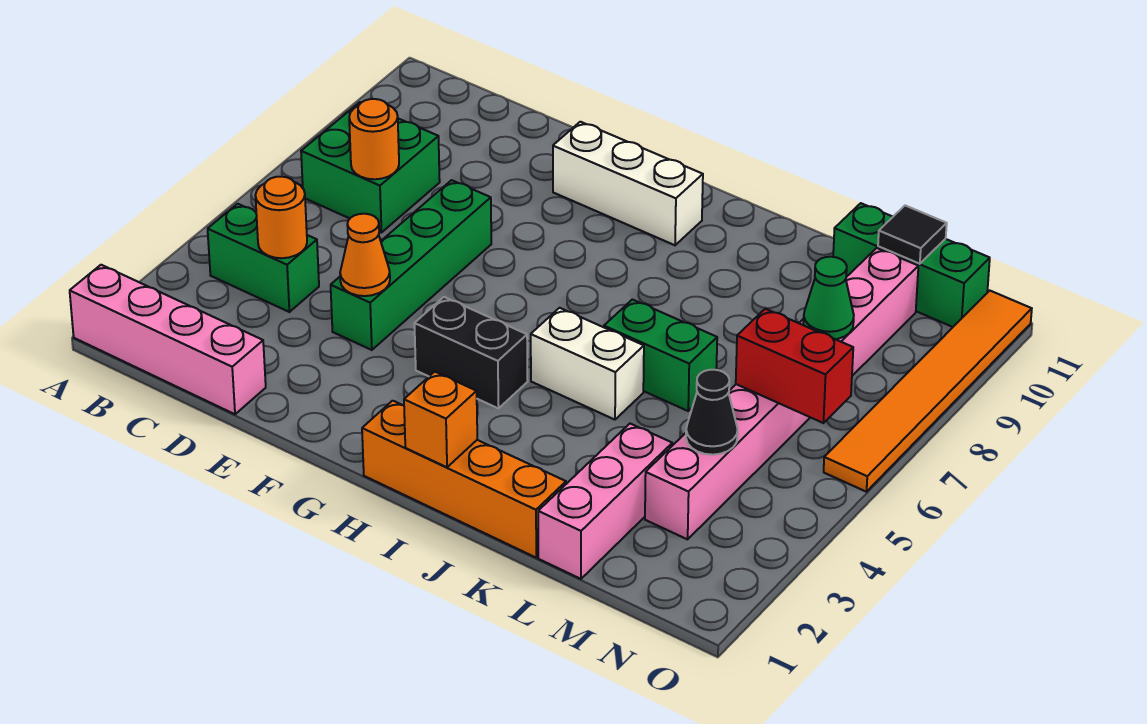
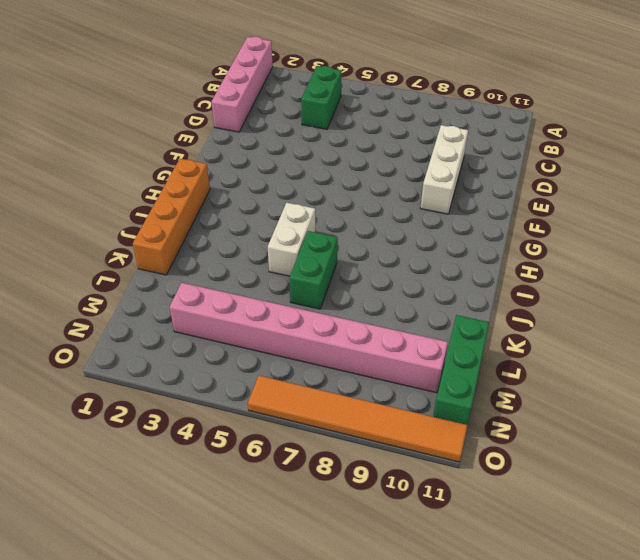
white brick D9:F9 level 1 -> white brick F10:H10 level 1
none -> green brick B7:C8 level 1
none -> green brick E4:E7 level 1
none -> black brick G4:H4 level 1

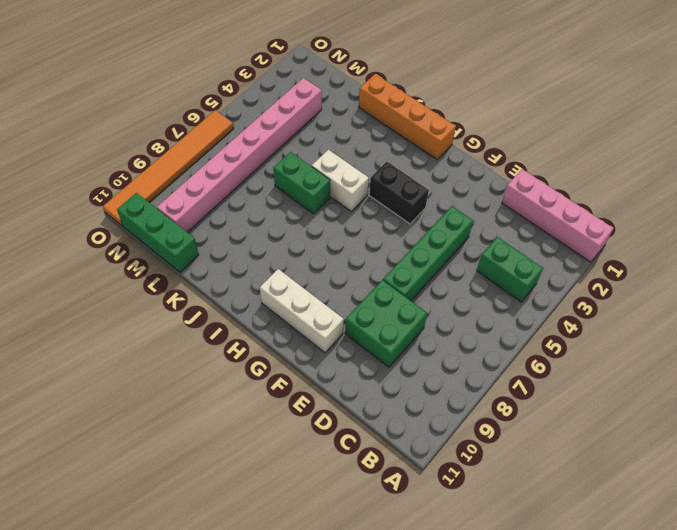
green brick D8:E9 level 1 -> green brick B7:C8 level 1
none -> pink brick L1:L3 level 1
none -> orange round brick C4 level 2
none -> orange round brick C7 level 2

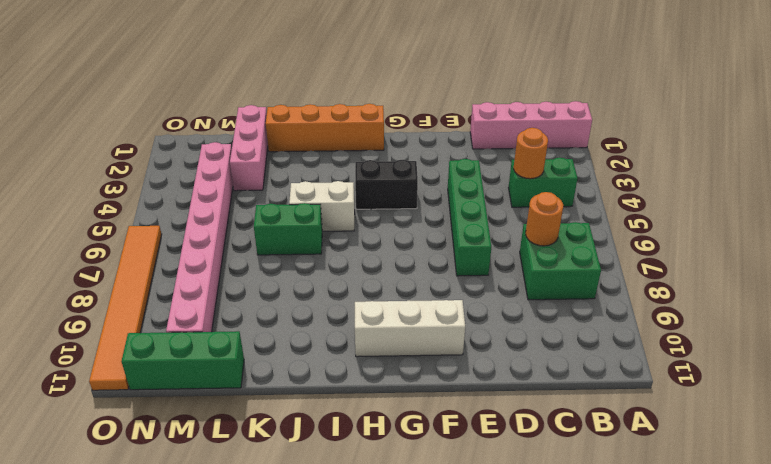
none -> orange cone E4 level 2
none -> orange brick I1 level 2
none -> black cone M4 level 2

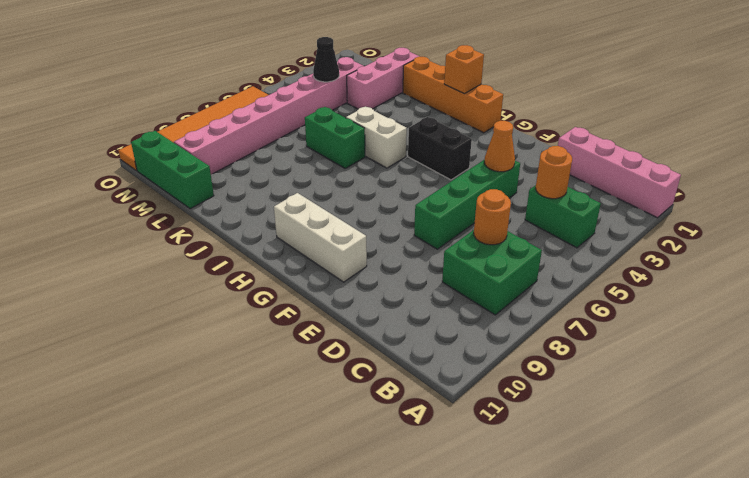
none -> red brick M6:N6 level 2
none -> green cone M8 level 2
none -> black tile M11 level 2

